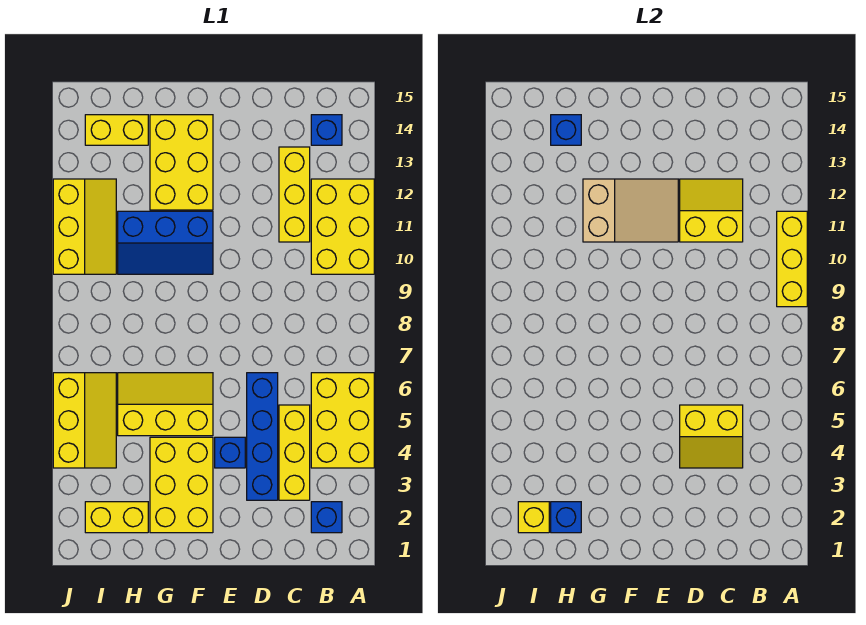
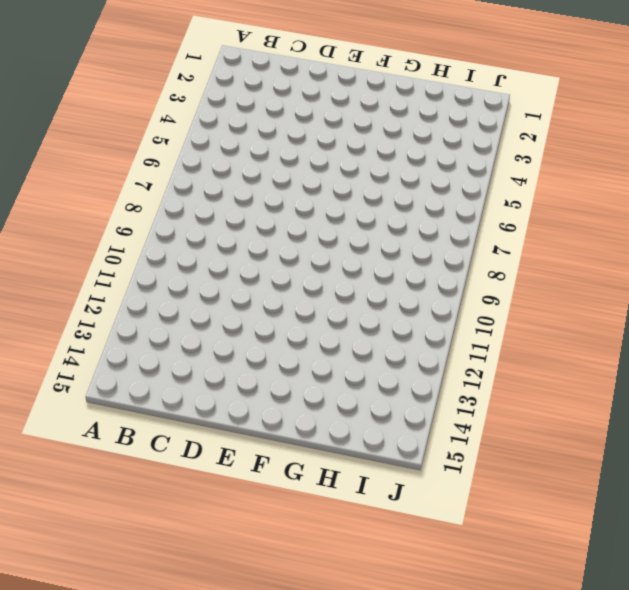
none -> yellow brick A4:B6 level 1
none -> yellow brick A10:B12 level 1
none -> blue brick B2 level 1

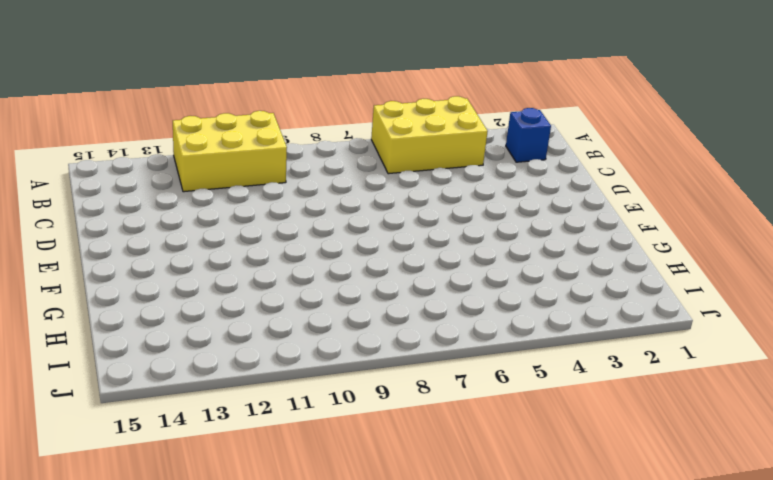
none -> blue brick B14 level 1
none -> yellow brick C3:C5 level 1
none -> yellow brick C11:C13 level 1

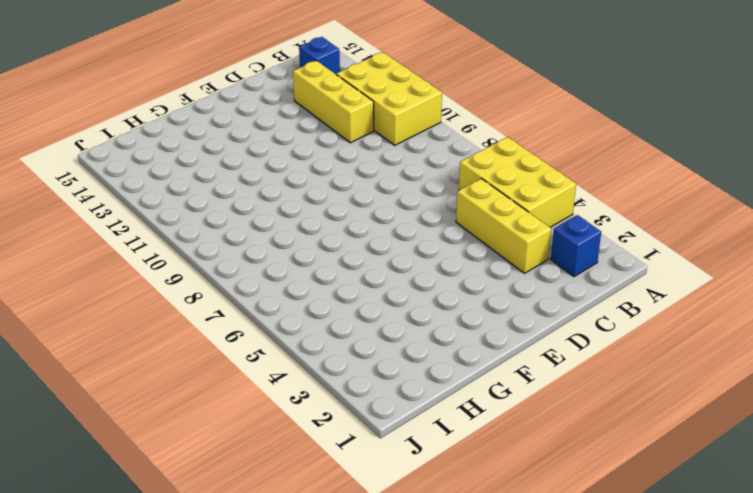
none -> blue brick D3:D6 level 1
none -> blue brick E4 level 1
none -> yellow brick F2:G4 level 1

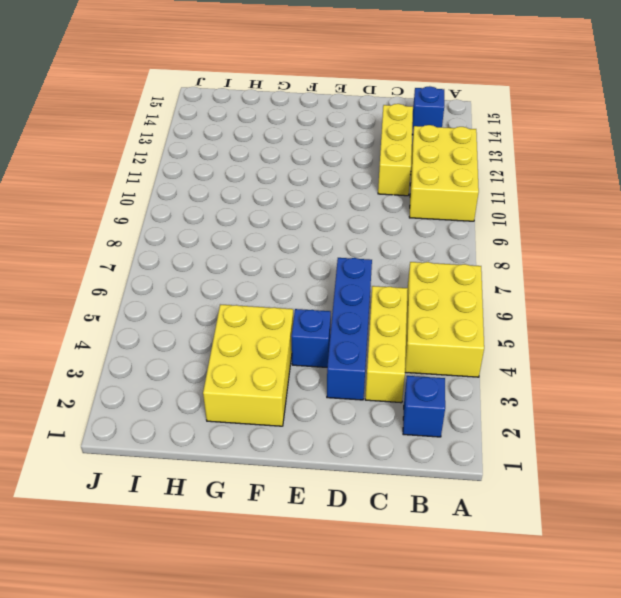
none -> yellow slope F5:H6 level 1 top 5
none -> blue slope F10:H11 level 1 top 11
none -> yellow brick F12:G14 level 1

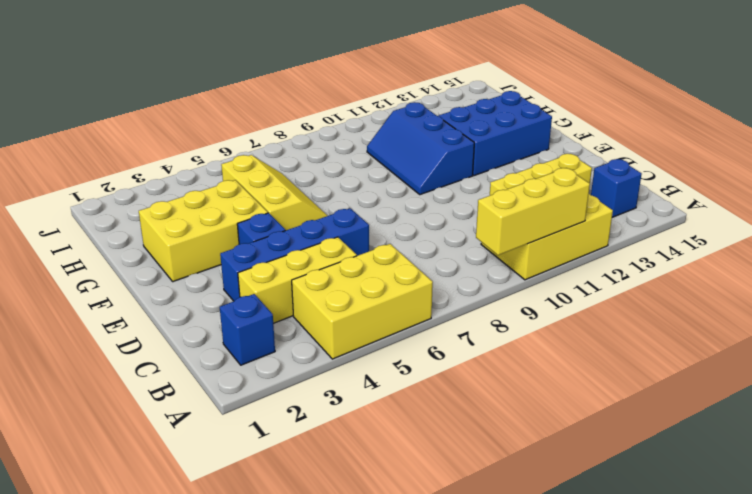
blue brick F12:G14 level 1 -> yellow brick F12:G14 level 1
none -> yellow brick H2:I2 level 1
none -> yellow brick H14:I14 level 1
none -> yellow slope I4:J6 level 1 top J

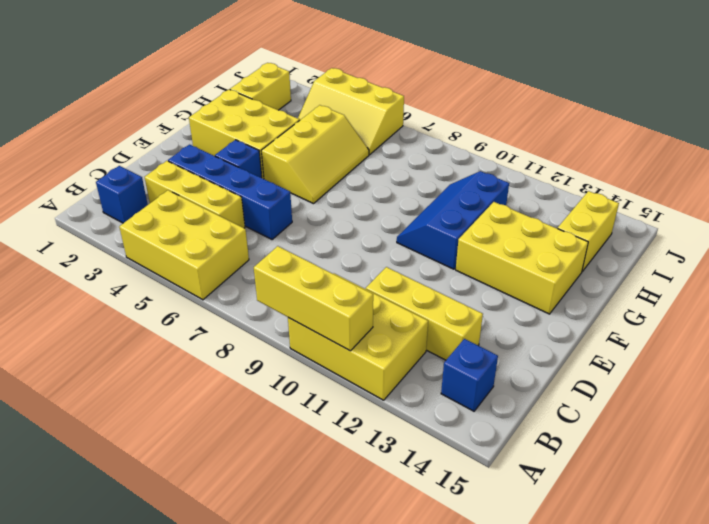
none -> yellow slope I10:J12 level 1 top J
none -> yellow slope C4:D5 level 2 top 5
none -> yellow slope C11:D12 level 2 top 11

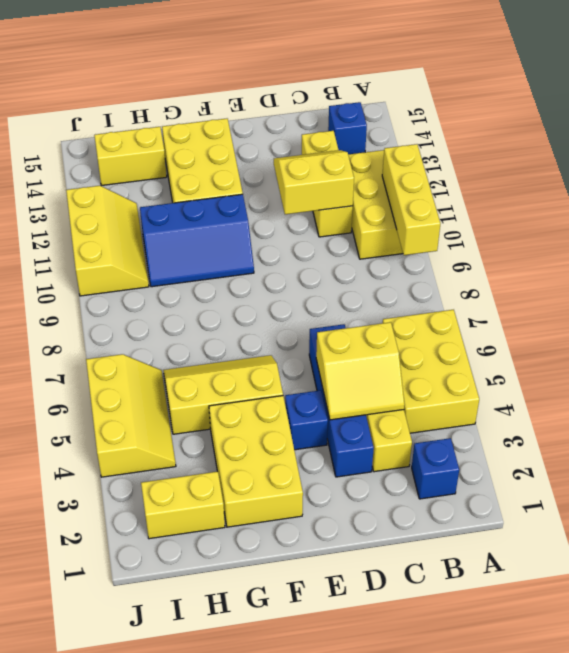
none -> tan slope E11:G12 level 2 top G
none -> blue brick H2 level 2
none -> blue brick H14 level 2

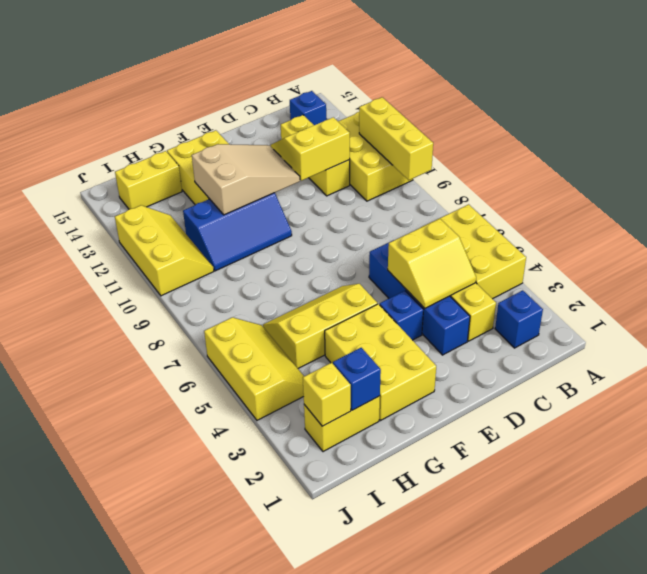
none -> blue brick H14 level 2

